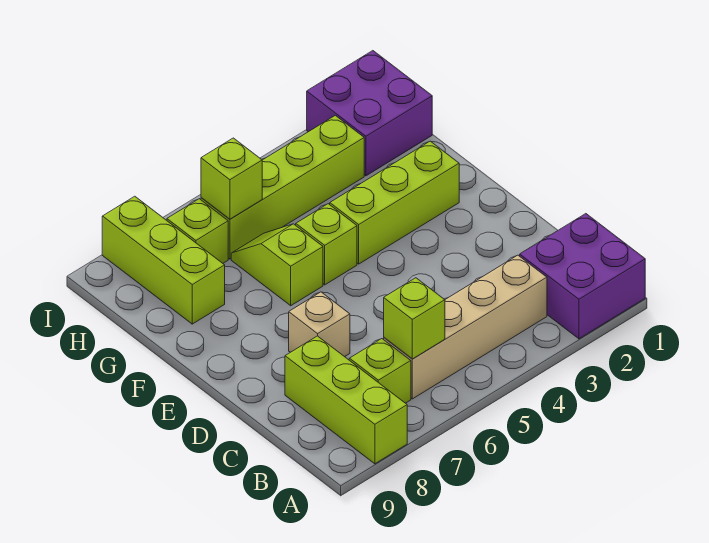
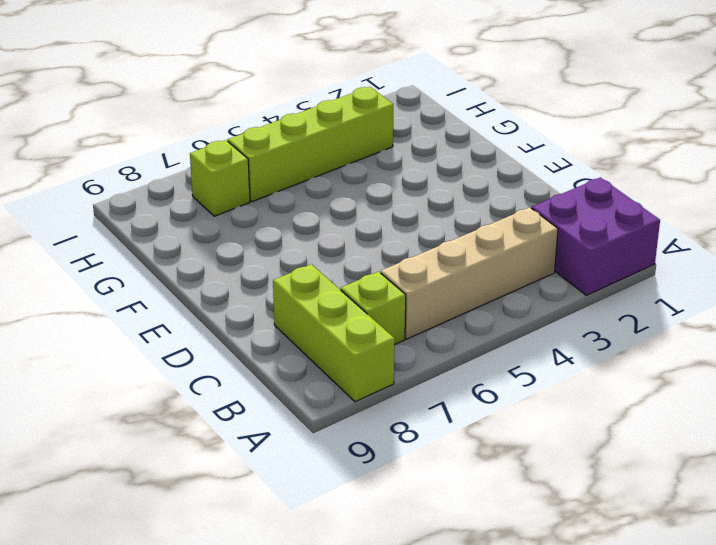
none -> tan brick D7 level 1
none -> lime brick F2:F4 level 1
none -> lime brick F5 level 1

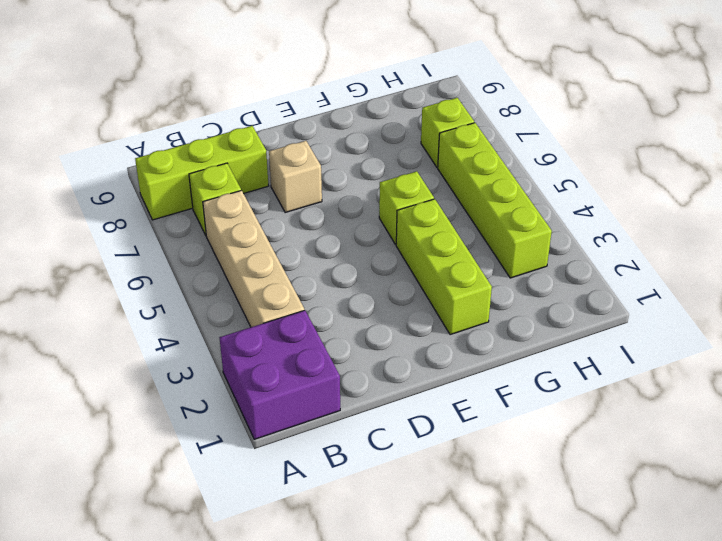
none -> lime slope F6:G6 level 1 top F
none -> lime brick G8:I8 level 1
none -> purple brick H1:I2 level 1

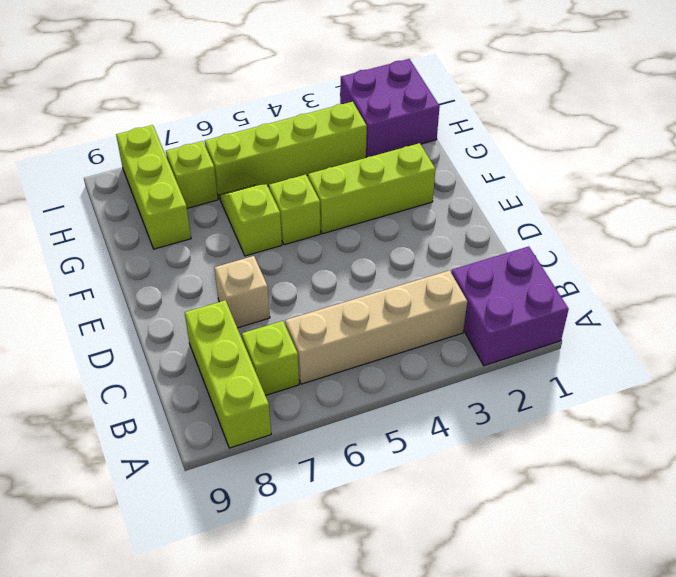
none -> lime brick B6 level 2
none -> lime brick H6 level 2

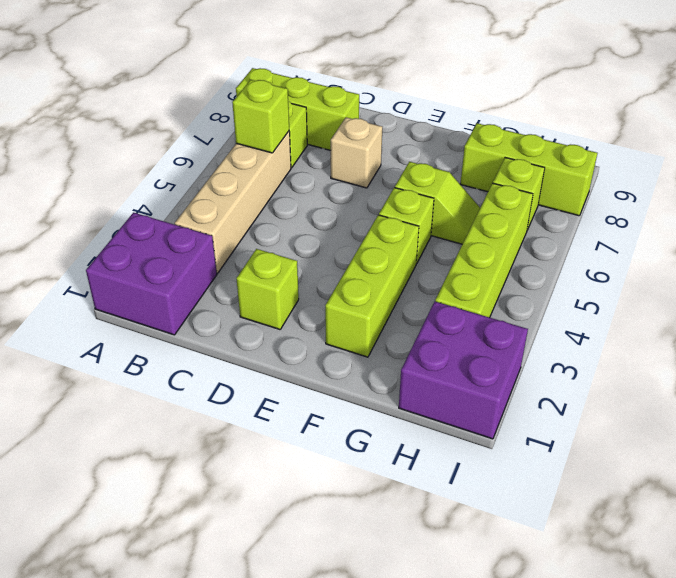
lime brick D2 level 1 -> lime brick H6 level 2

